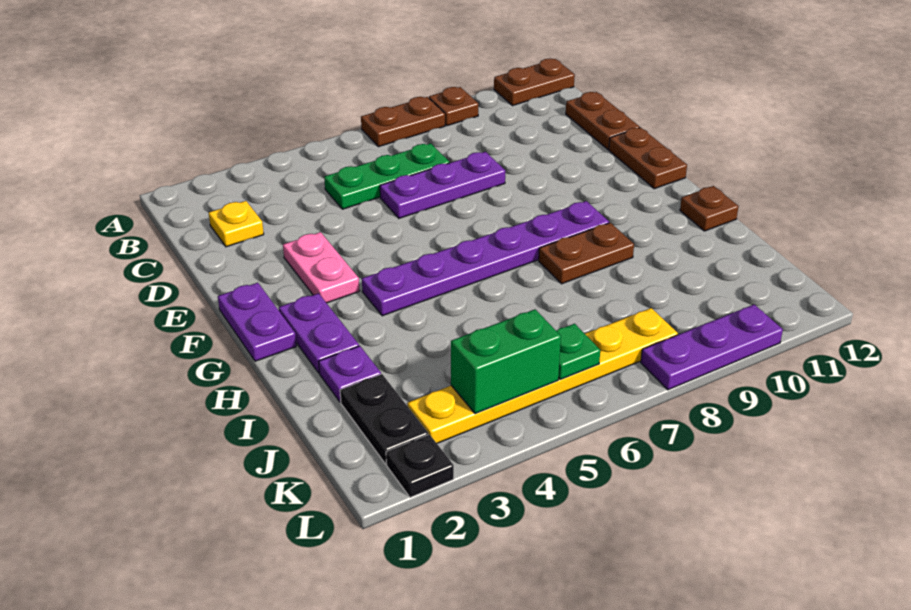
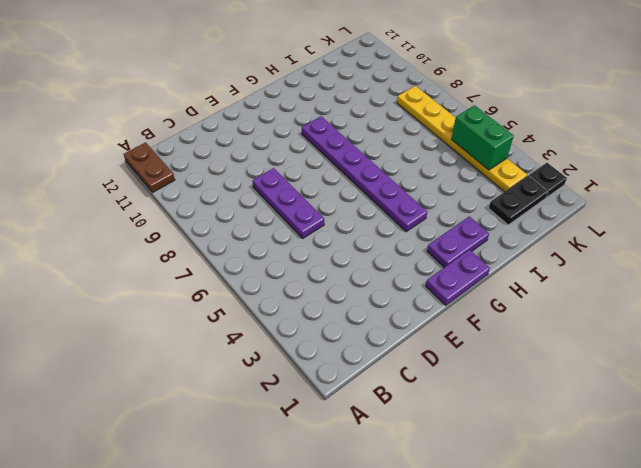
none -> brown plate A7:A8 level 1
none -> brown plate A9 level 1
none -> yellow plate C2 level 1

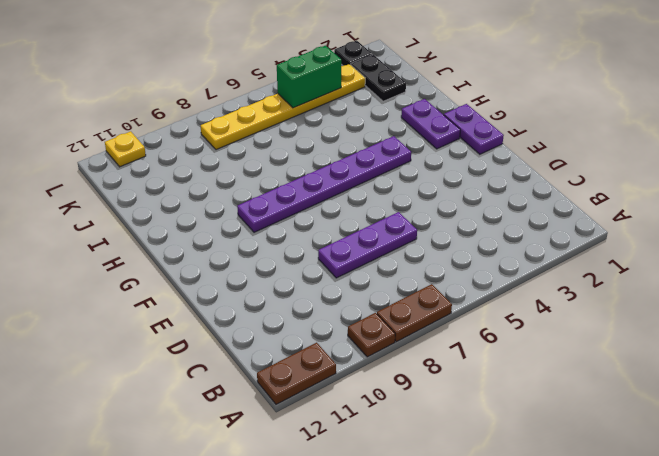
yellow plate L11 level 1 -> yellow plate C2 level 1
none -> green plate C5:C7 level 1
none -> brown plate C12:D12 level 1
none -> pink plate E3:F3 level 1

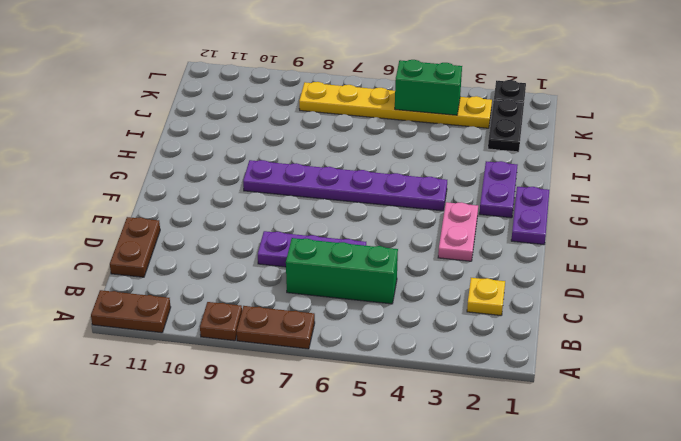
green brick C5:C7 level 1 -> green plate C5:C7 level 1
none -> brown plate E12:F12 level 1
none -> brown plate H8:H9 level 1
none -> brown plate H12 level 1

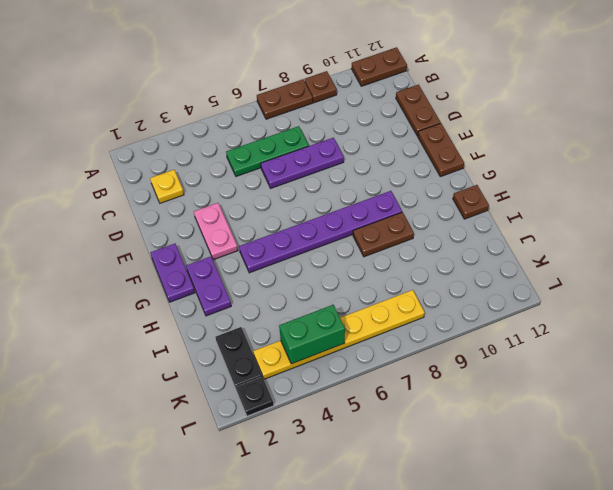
none -> purple plate I2 level 1
none -> purple plate L8:L10 level 1
none -> green plate K6 level 2

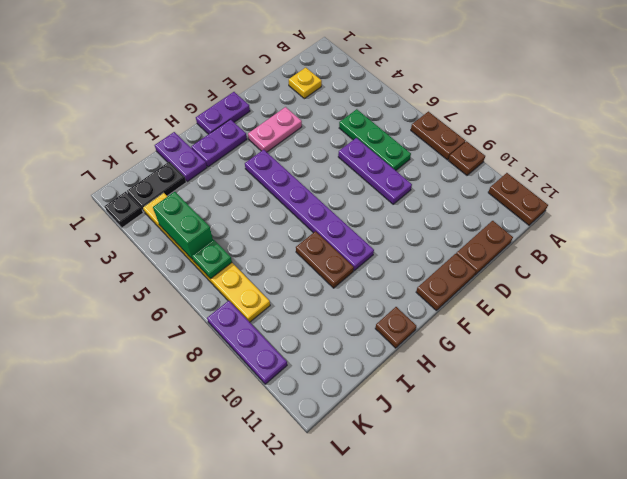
purple plate I1:I2 level 1 -> purple plate I2 level 1

